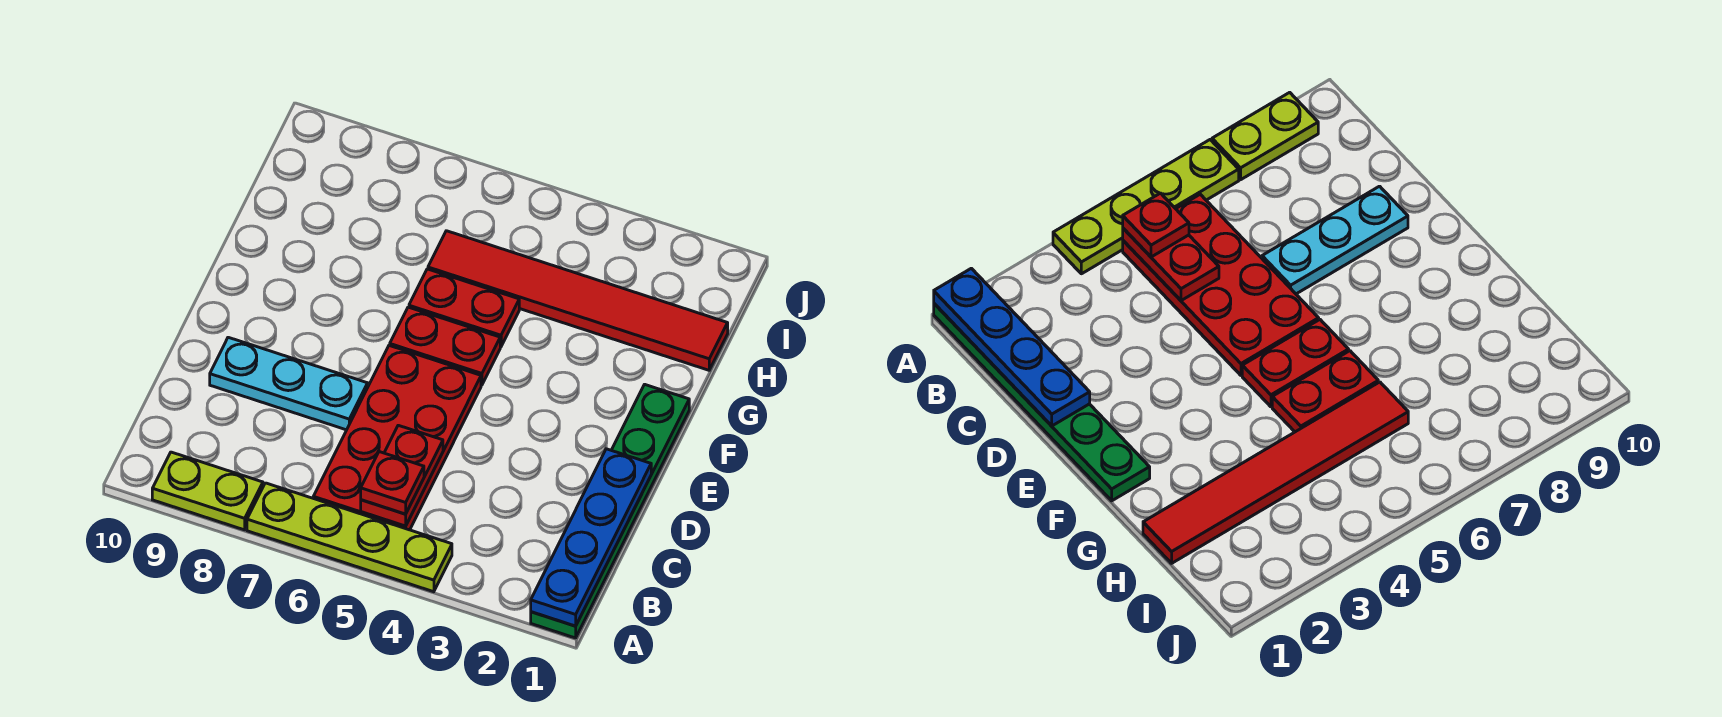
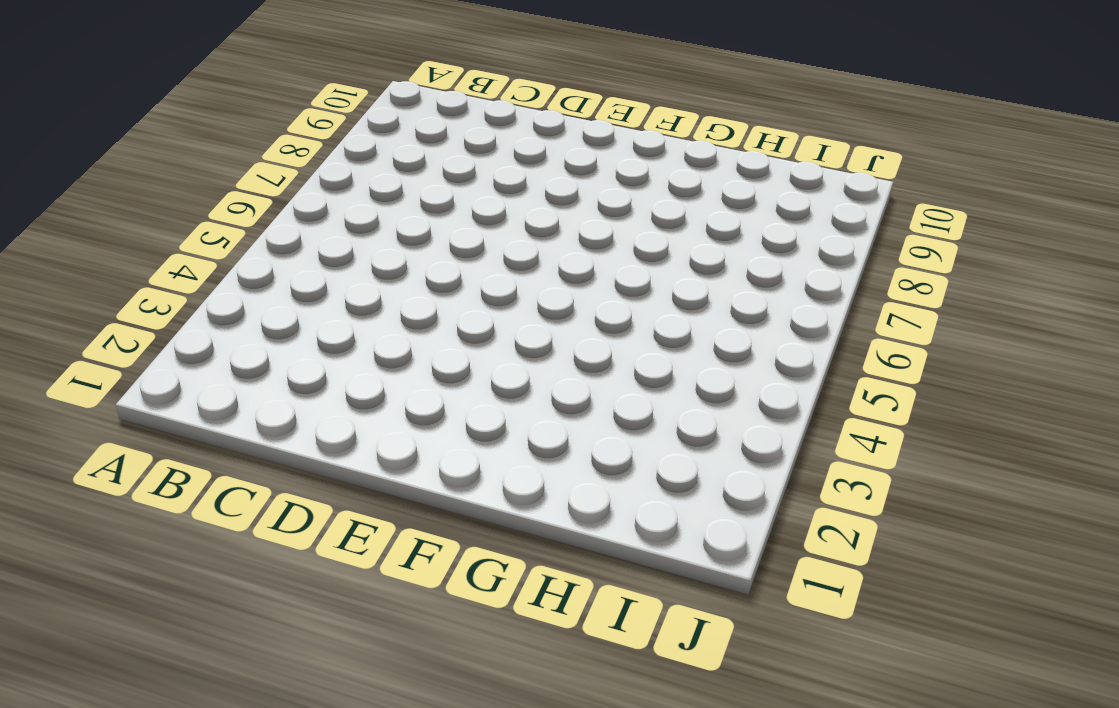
none -> green plate A1:F1 level 1
none -> lime plate A4:A7 level 1

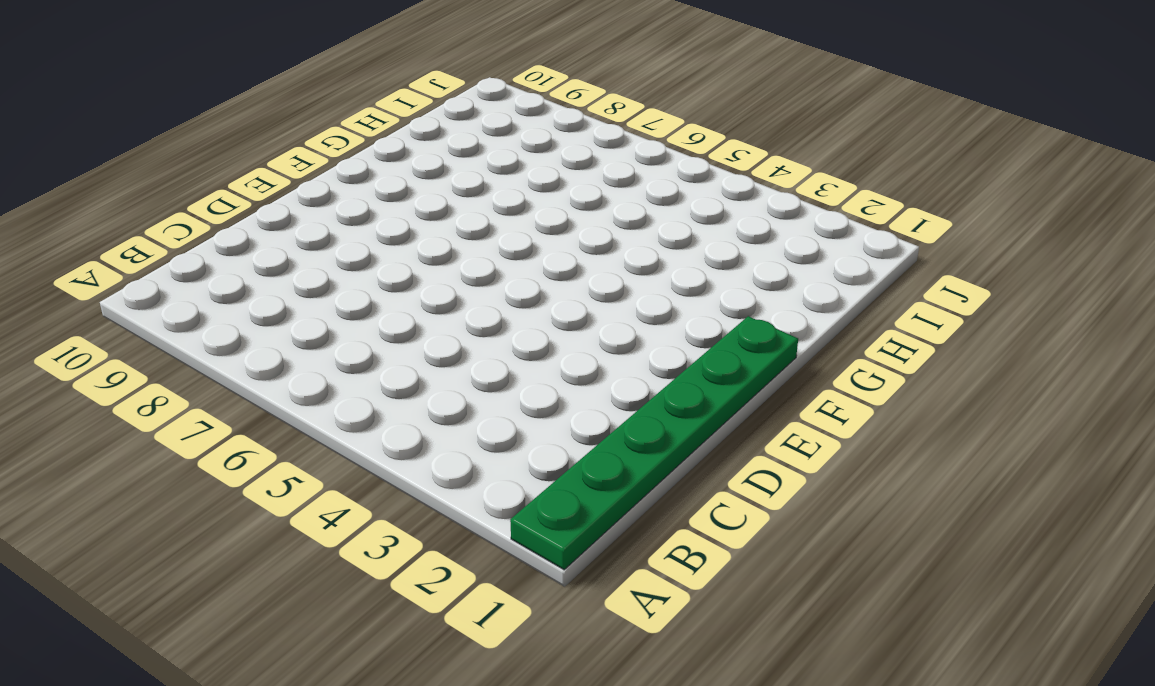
none -> lime plate A4:A7 level 1
none -> lime plate A8:A9 level 1

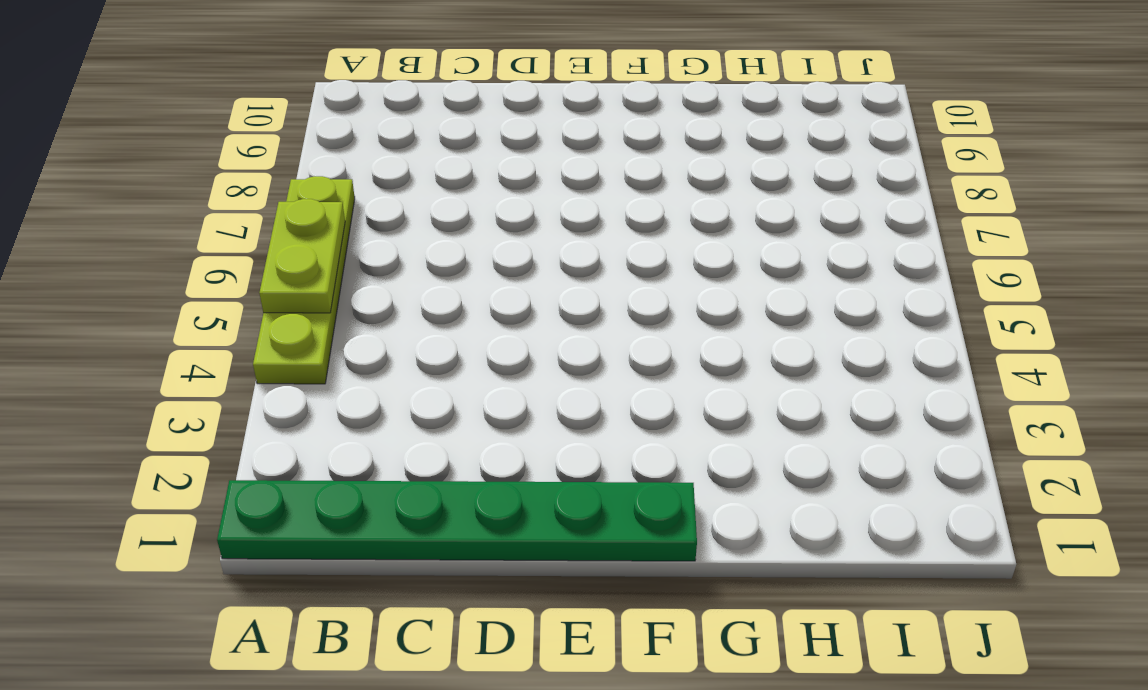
lime plate A5:A6 level 2 -> lime plate A8:A9 level 1
none -> red plate B5:E6 level 1
none -> cyan plate D7:D9 level 1

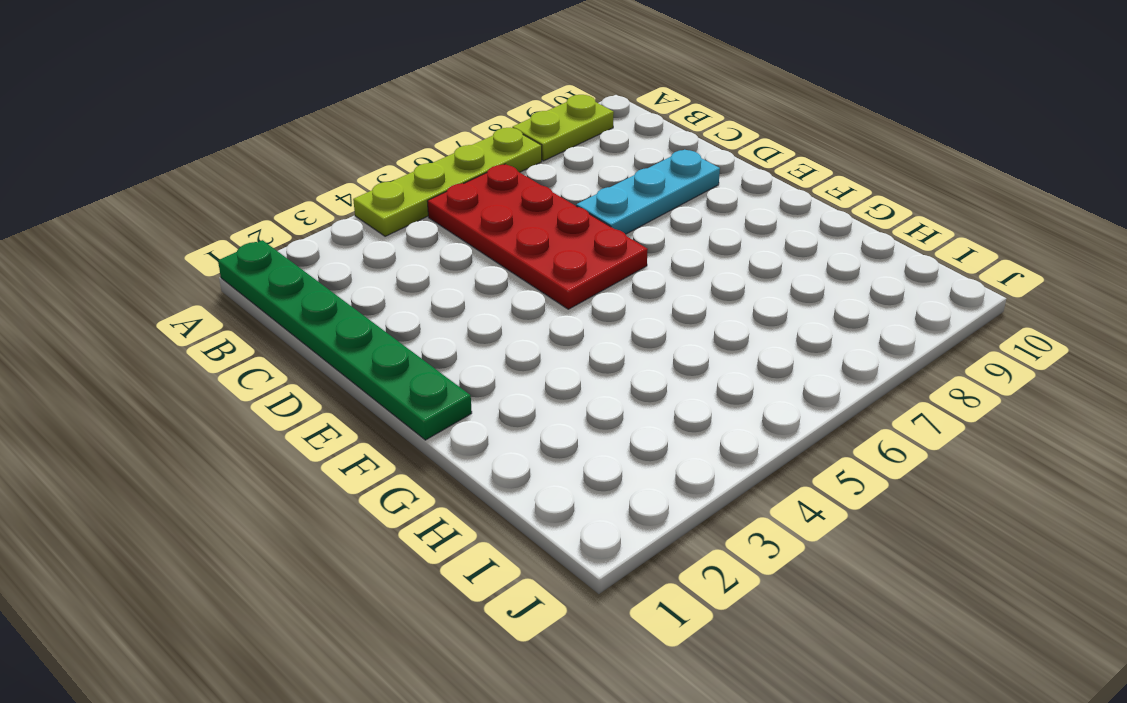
none -> red plate F5:F6 level 1
none -> red plate G5:G6 level 1

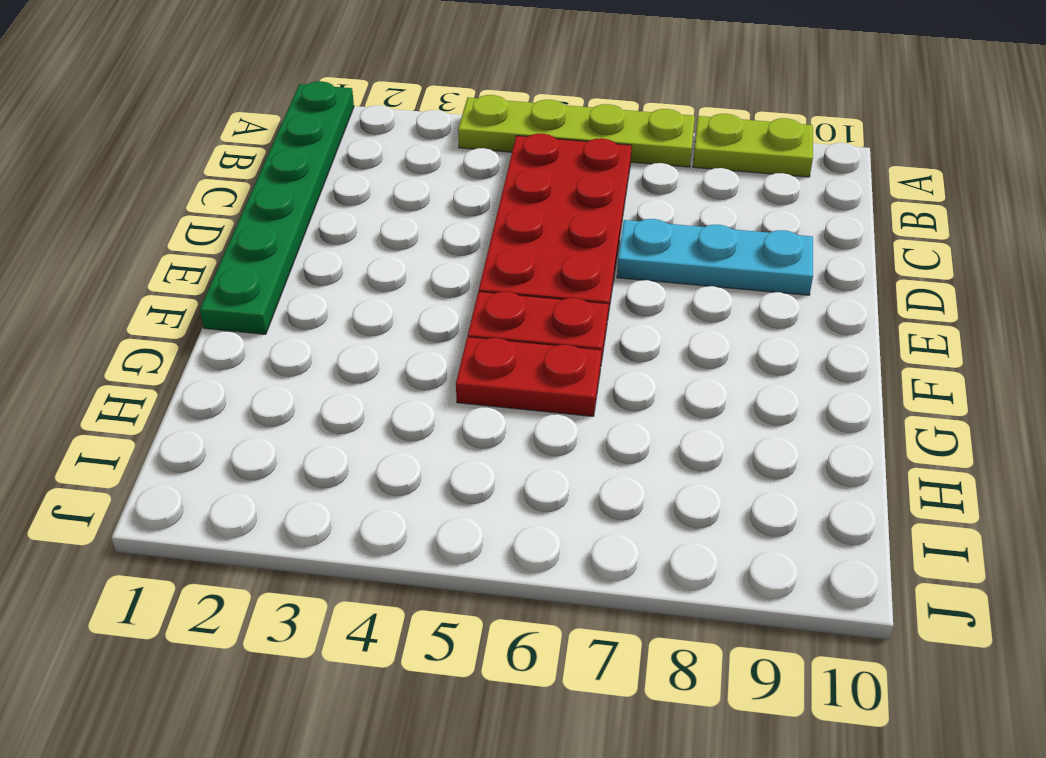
none -> red tile H1:H6 level 1
none -> blue plate A1:D1 level 2

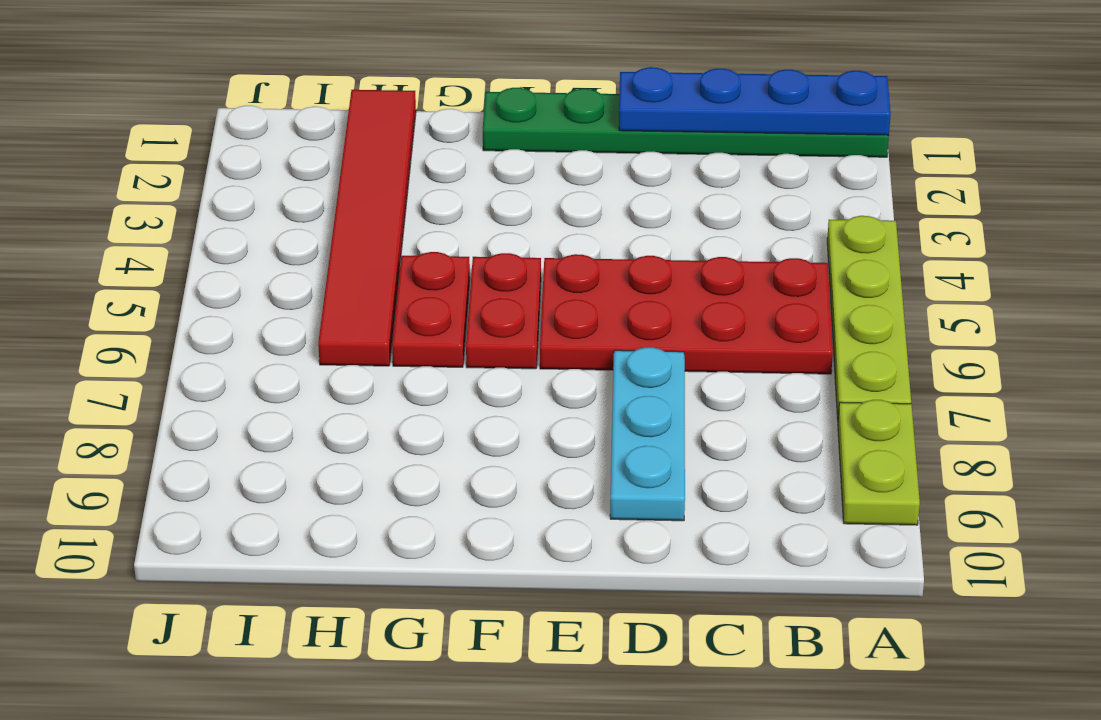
none -> red plate B5:C5 level 2
none -> red plate B5 level 3

